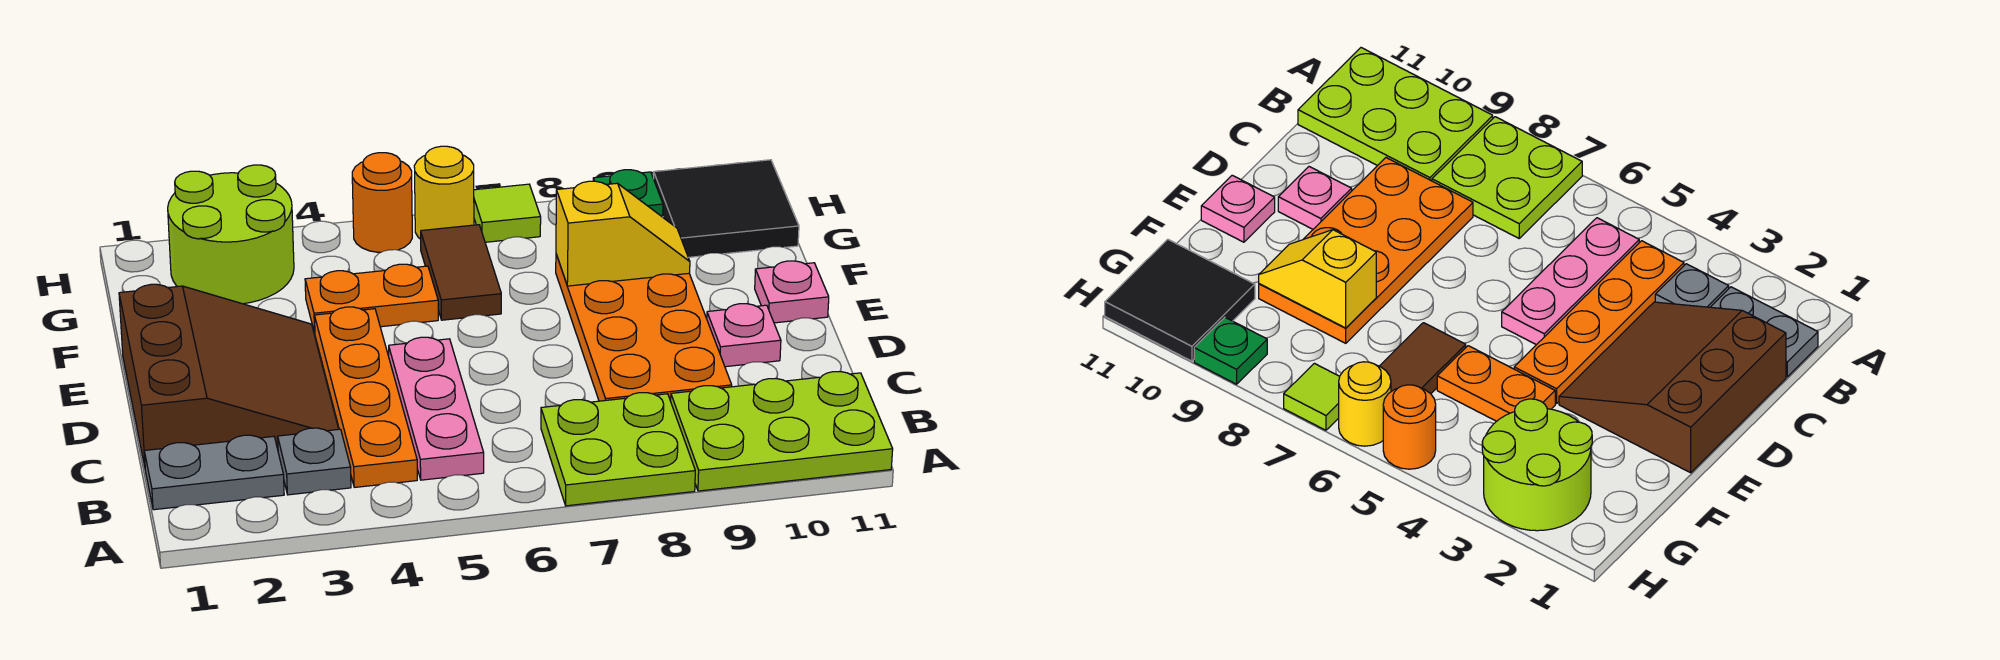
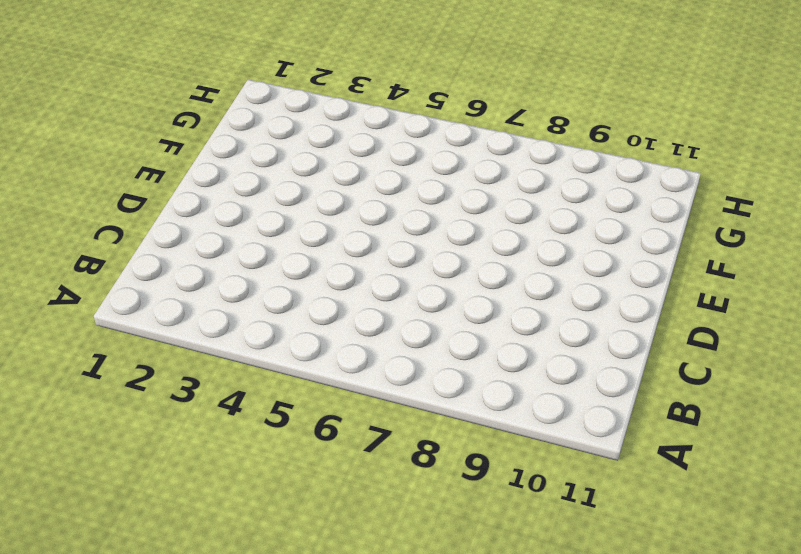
none -> lime plate A7:B8 level 1
none -> lime plate A9:B11 level 1
none -> grey plate B1:B2 level 1

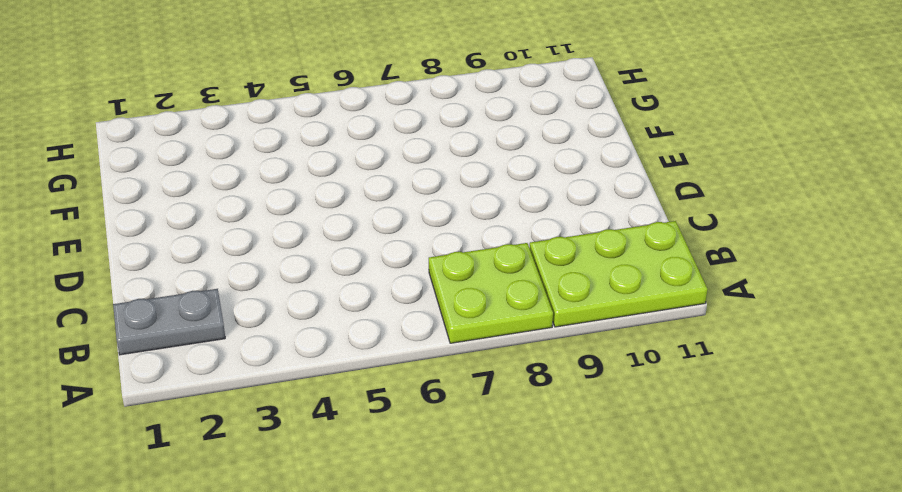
none -> grey plate B3 level 1
none -> orange plate B4:E4 level 1
none -> pink plate B5:D5 level 1

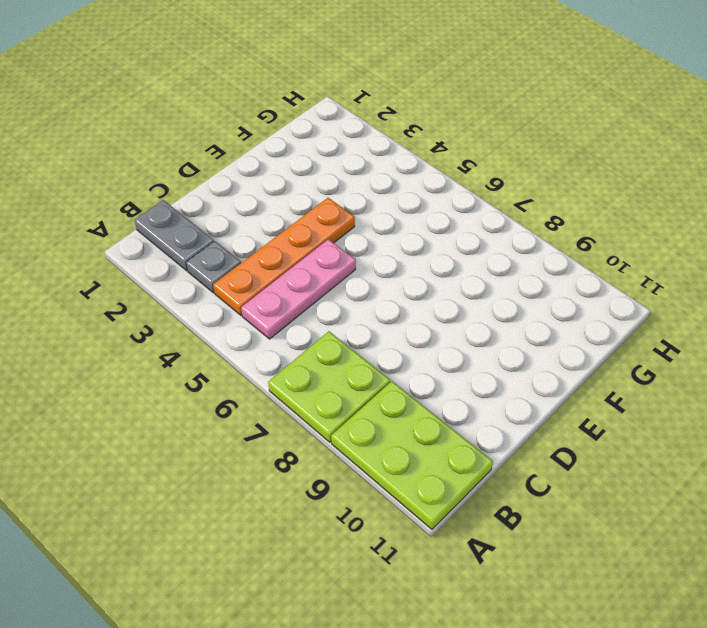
none -> brown slope C1:E3 level 1 top 1
none -> orange plate C8:F9 level 1
none -> pink plate D10 level 1

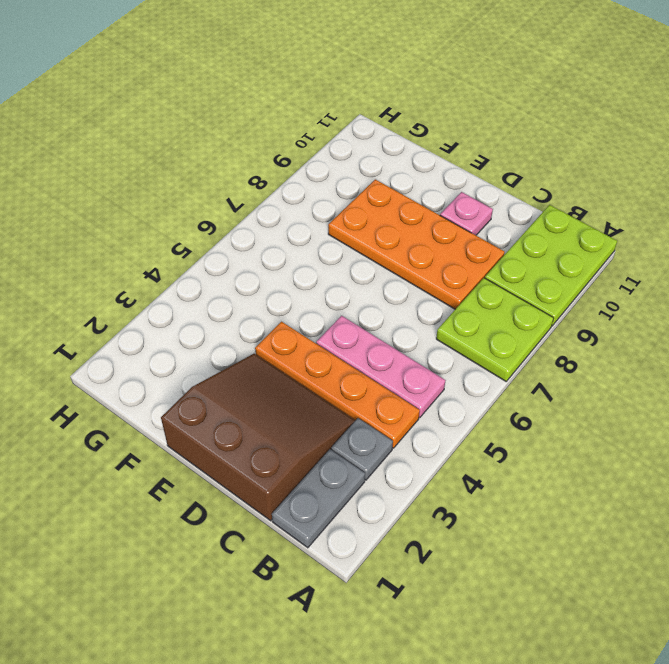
none -> pink plate E11 level 1
none -> orange plate F4:F5 level 1
none -> brown tile F6:G6 level 1

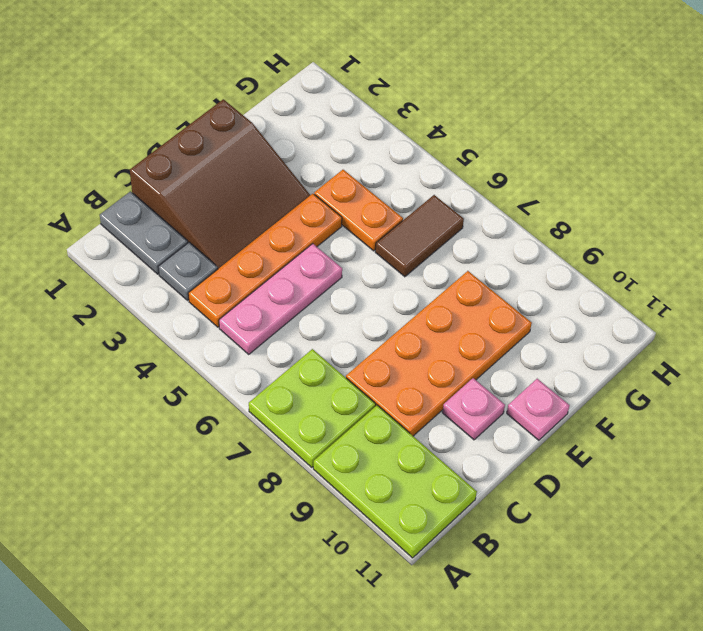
none -> lime round brick G2:H3 level 1
none -> black tile G10:H11 level 1
none -> orange round brick H5 level 1

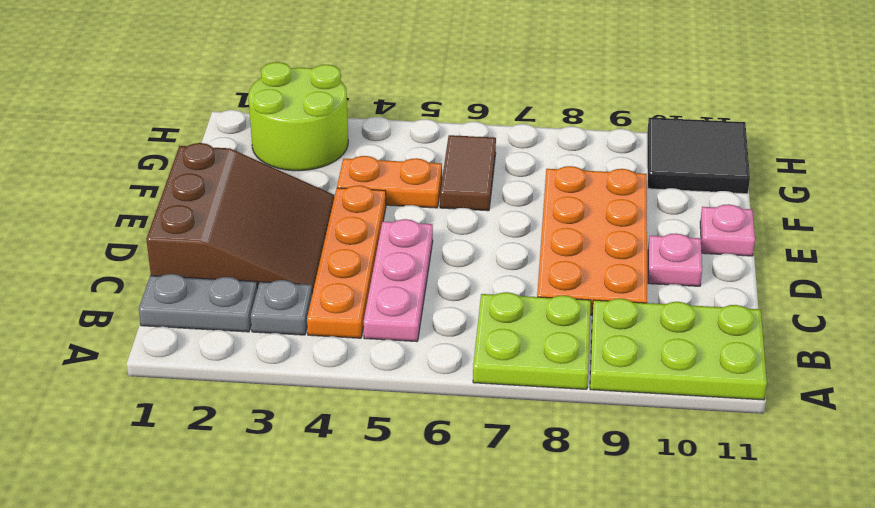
none -> orange round brick H5 level 1
none -> yellow round brick H6 level 1
none -> lime tile H7 level 1

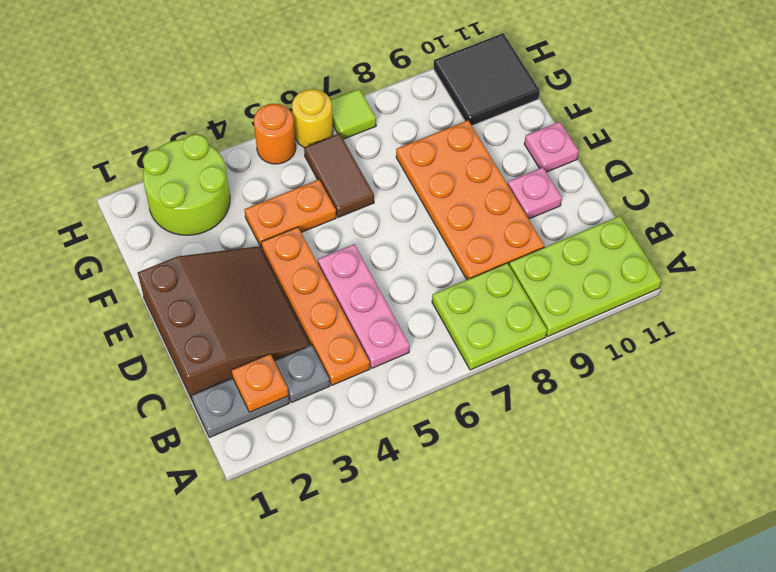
orange plate B2 level 2 -> none
none -> green plate H9 level 1
none -> yellow slope F8:F9 level 2 top 8

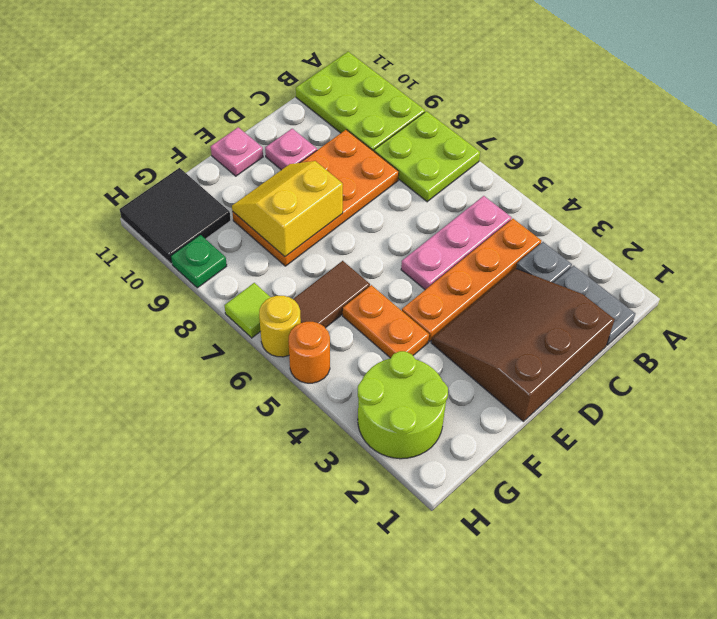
yellow slope E8:F9 level 2 top 8 -> yellow slope F8:F9 level 2 top 8

